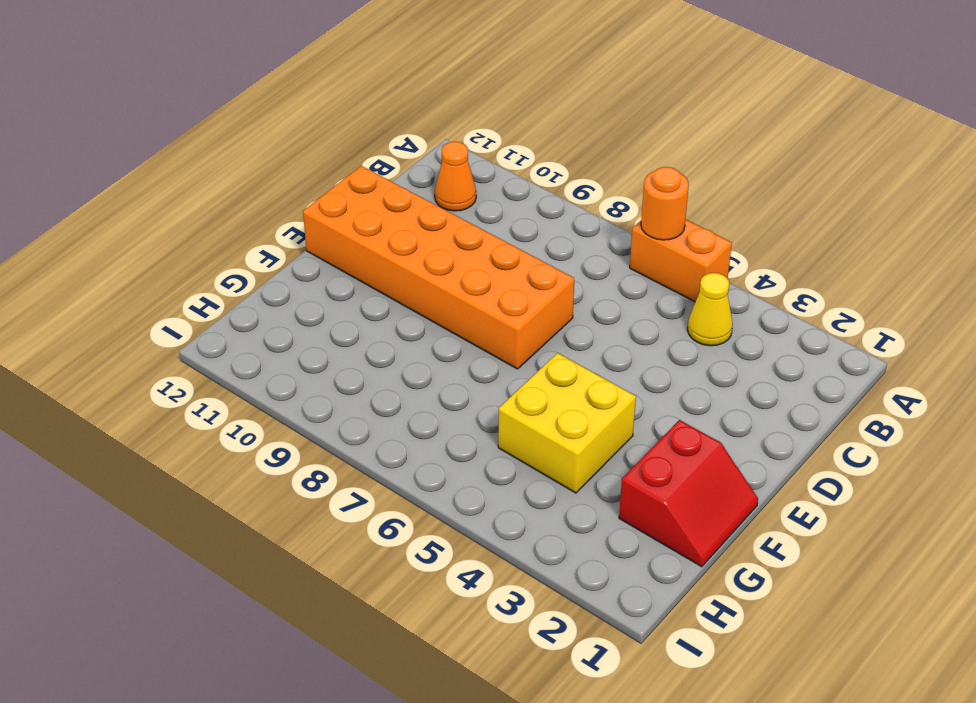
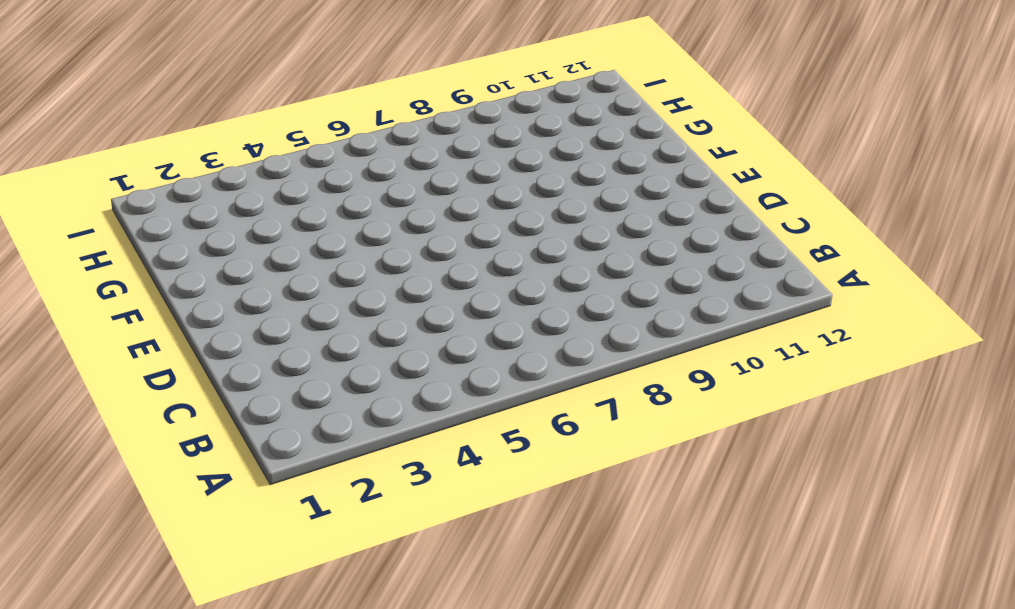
none -> orange brick A5:A6 level 1
none -> yellow cone B4 level 1

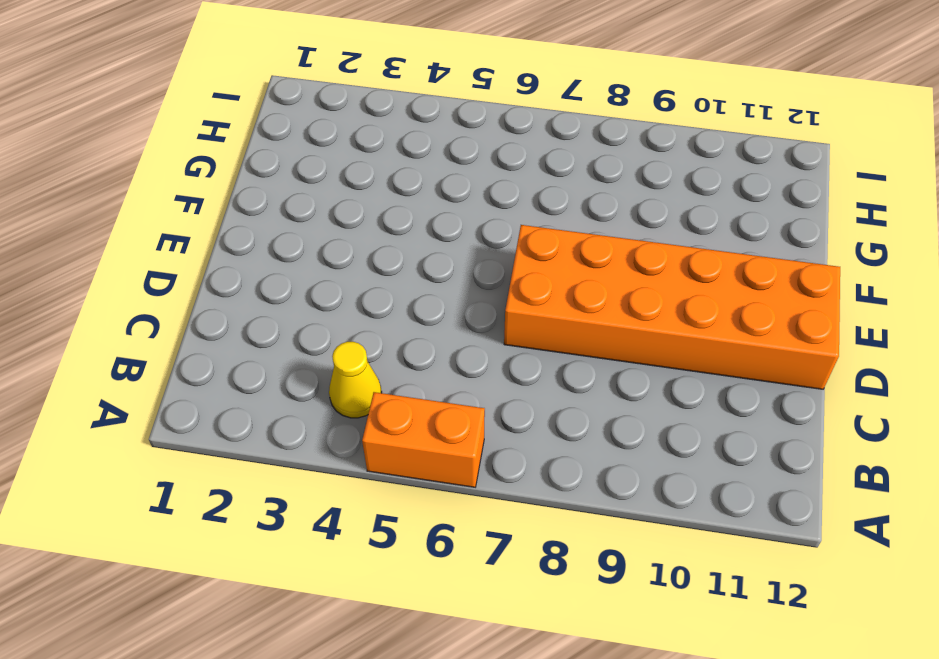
none -> orange cone B11 level 1
none -> red slope F1:G2 level 1 top 2

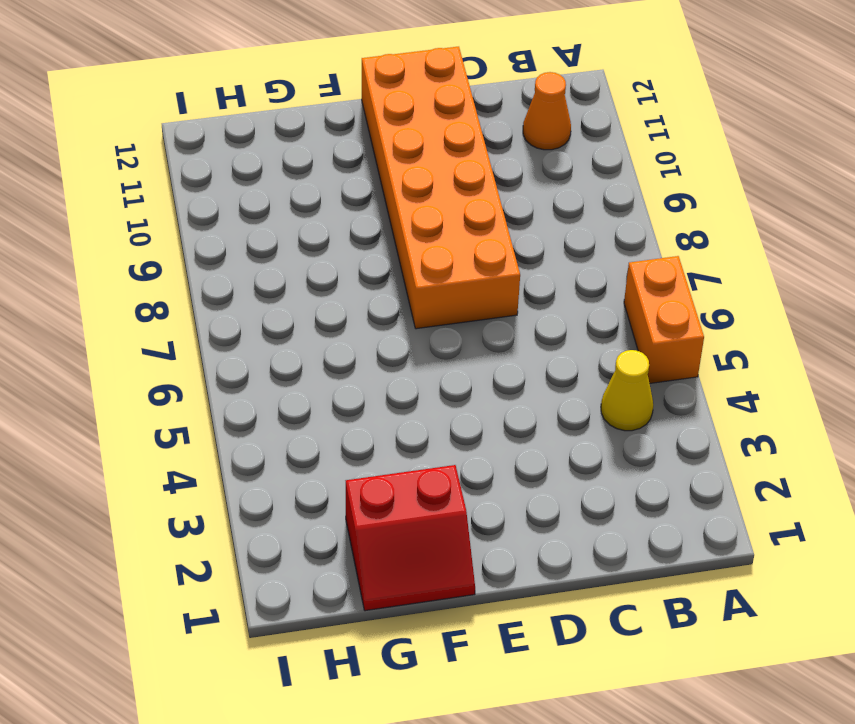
none -> yellow brick F4:G5 level 1
none -> orange round brick A6 level 2

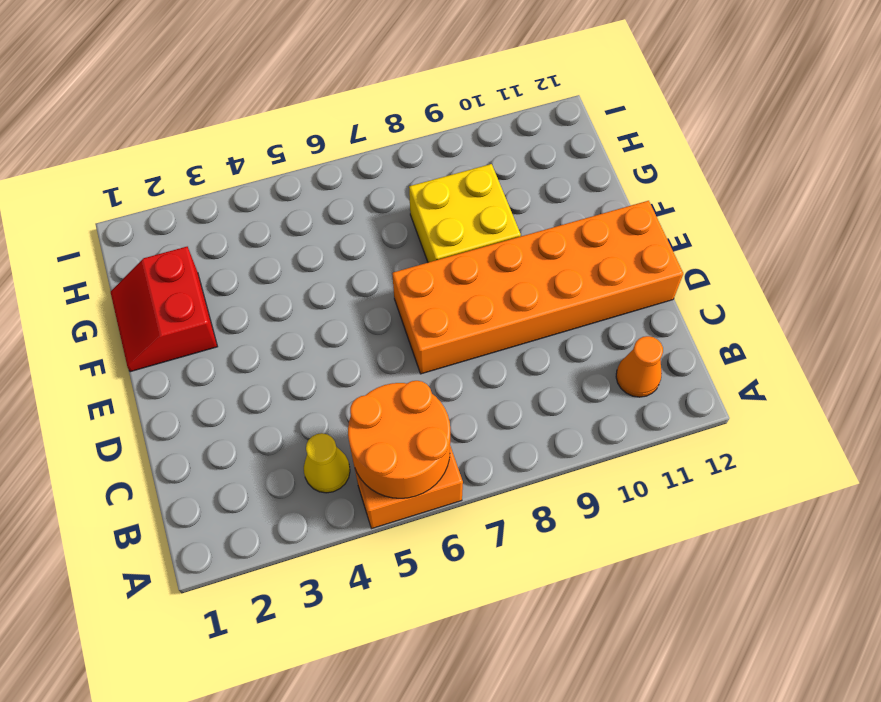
orange round brick A5:B6 level 2 -> orange round brick A6 level 2
yellow brick F8:G9 level 1 -> yellow brick F4:G5 level 1

